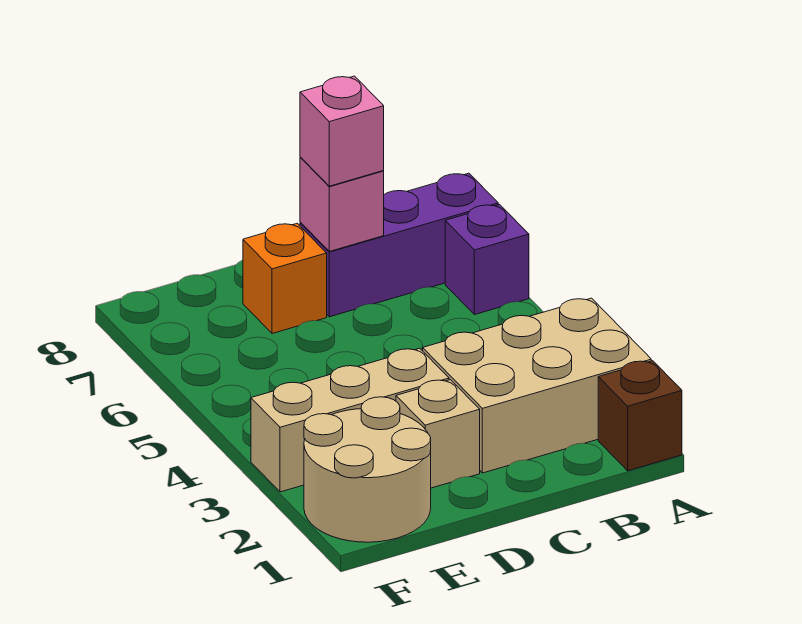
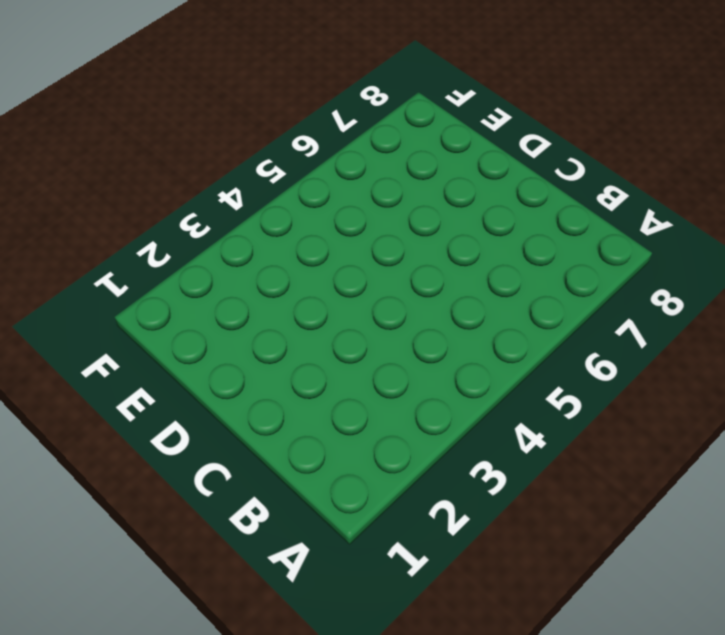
none -> brown brick A1 level 1
none -> tan brick A2:C3 level 1

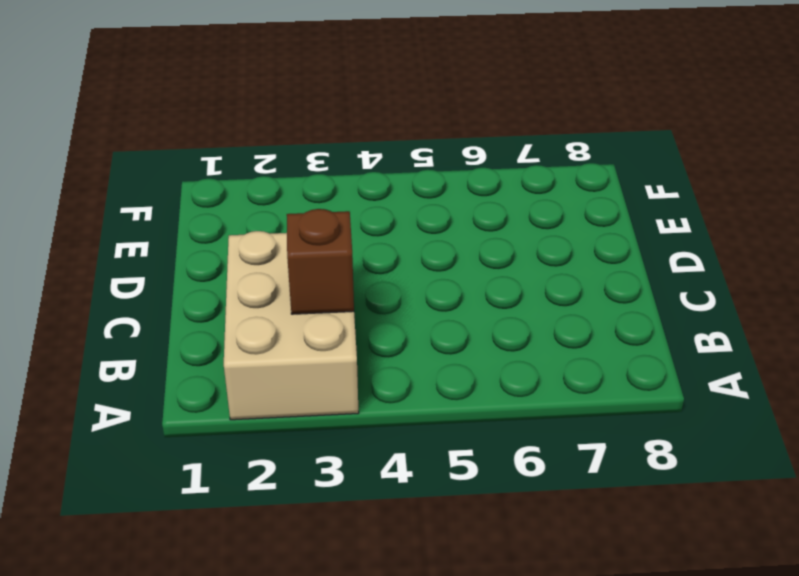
brown brick B3 level 2 -> brown brick A1 level 1
none -> purple brick A6 level 1
none -> purple brick A7:C7 level 1

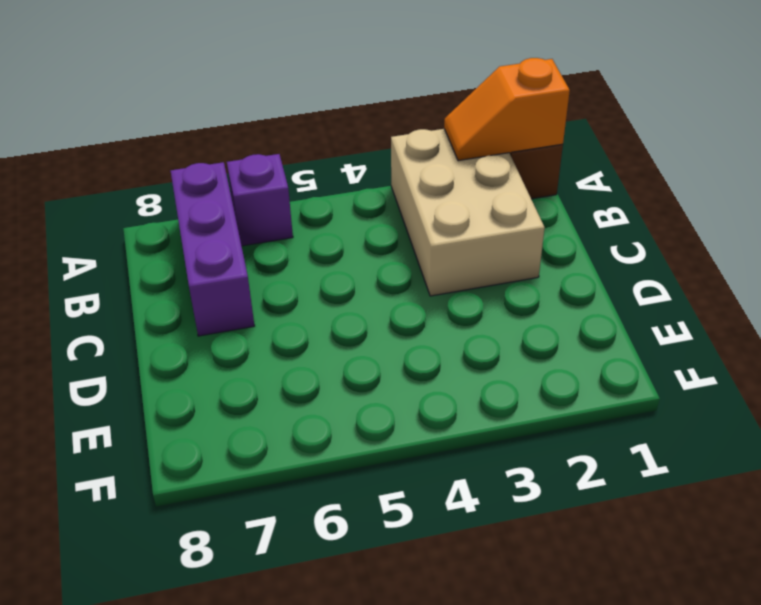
orange slope A1:A2 level 2 top 1 -> none
none -> tan brick D2 level 1
none -> tan brick D3:F3 level 1

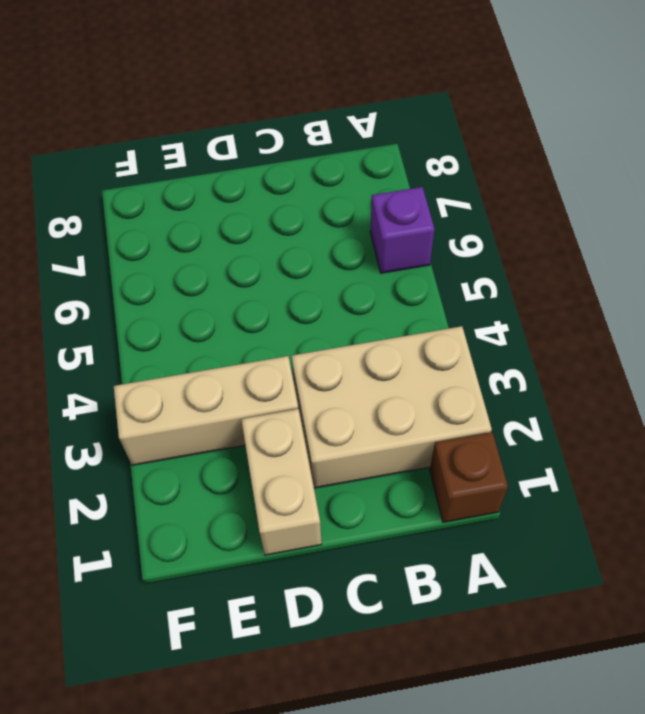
tan brick D1:D2 level 1 -> tan brick D2 level 1
none -> purple brick A7:C7 level 1
none -> orange brick D7 level 1

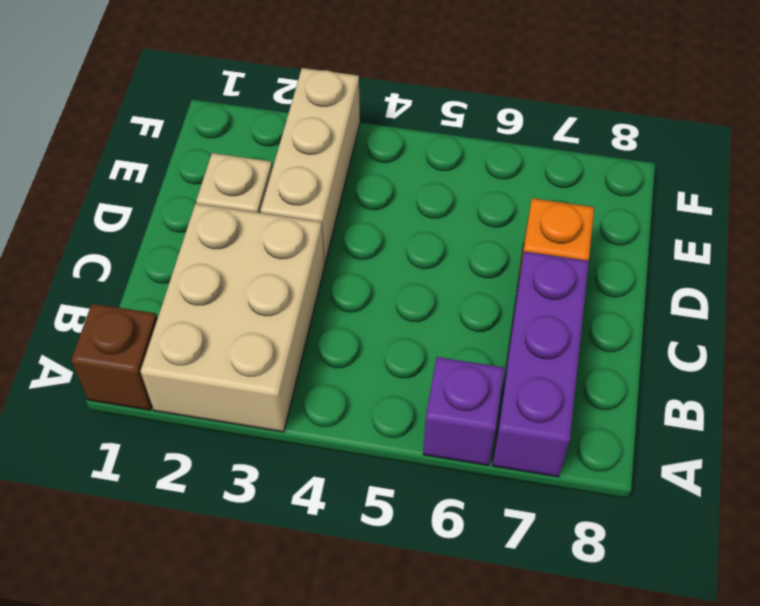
none -> tan round brick E1:F2 level 1
none -> pink brick C7 level 2

